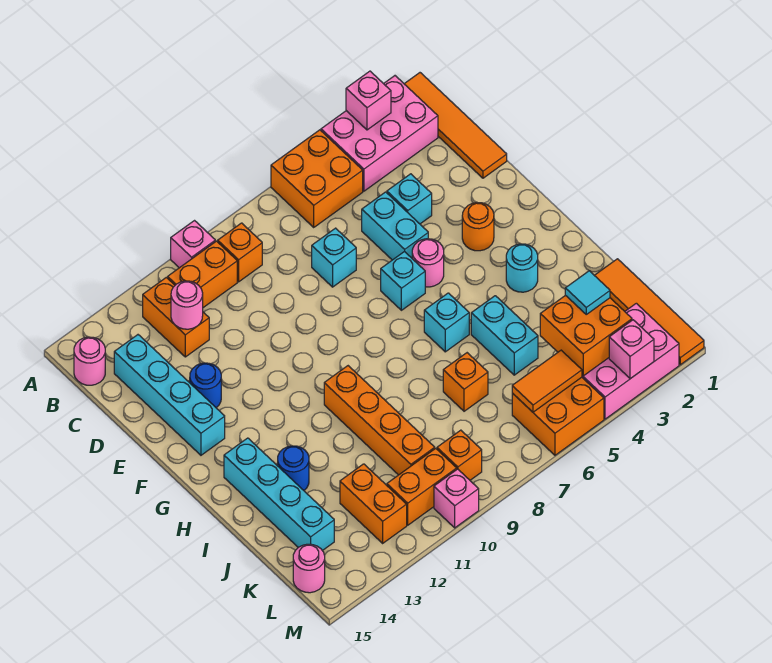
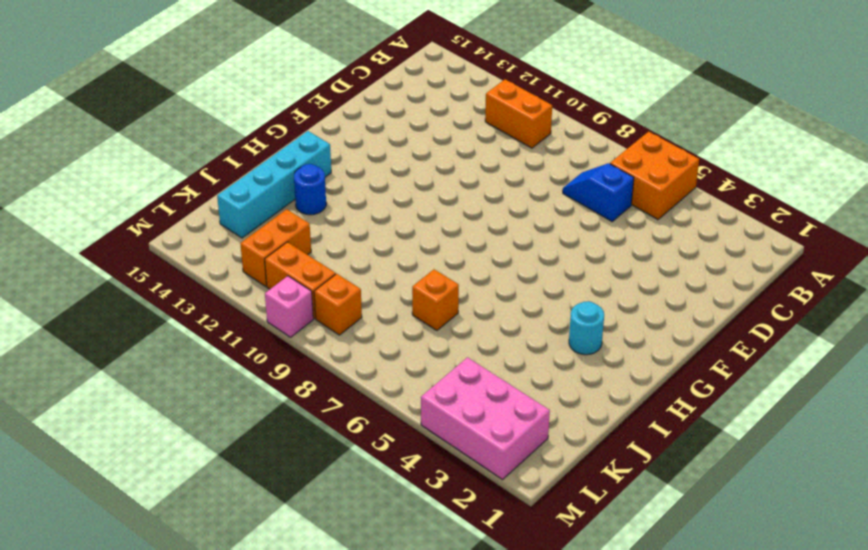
blue slope C6:C7 level 1 top 6 -> none
none -> orange tile A1:D1 level 1
none -> pink brick A2:B4 level 1
none -> pink brick A10 level 1
none -> orange brick B9 level 1

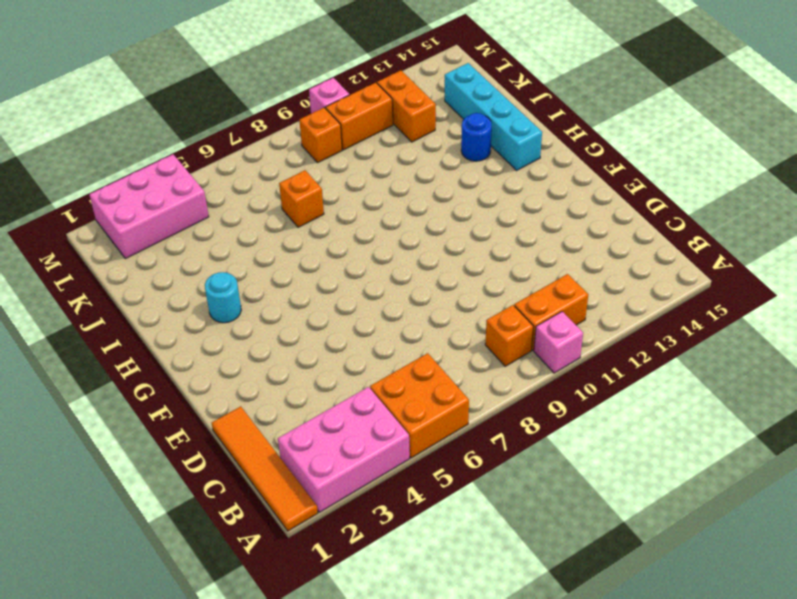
none -> orange brick B12:C12 level 1
none -> pink round brick B15 level 1
none -> cyan brick C14:F14 level 1
none -> cyan brick D4 level 1

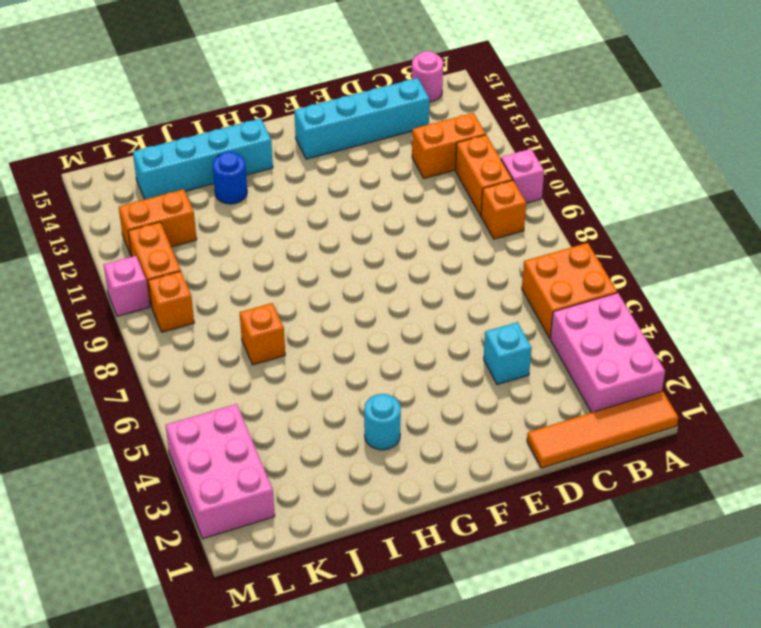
none -> cyan brick D5:E5 level 1
none -> cyan brick D7 level 1
none -> blue round brick E13 level 1
none -> orange round brick F3 level 1

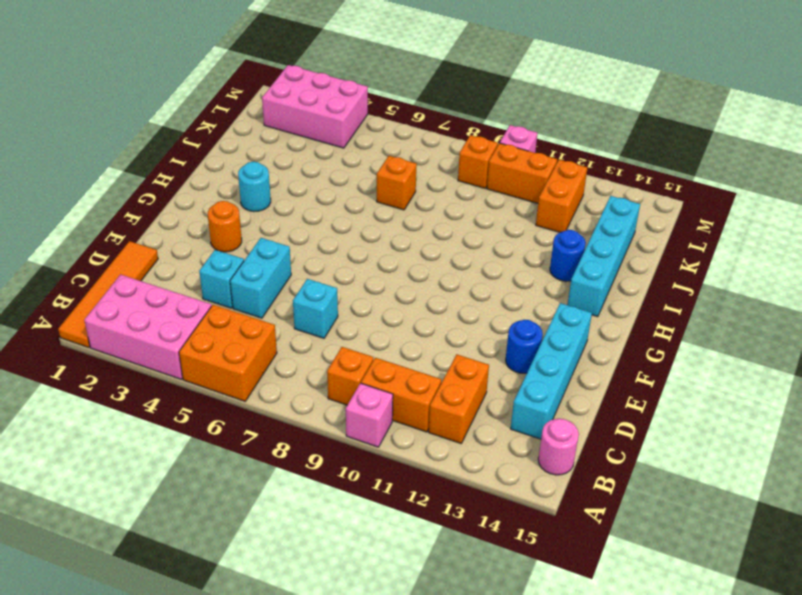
none -> pink round brick F5 level 1
none -> cyan brick F6 level 1
none -> cyan brick H6 level 1
none -> orange brick H10:K10 level 1

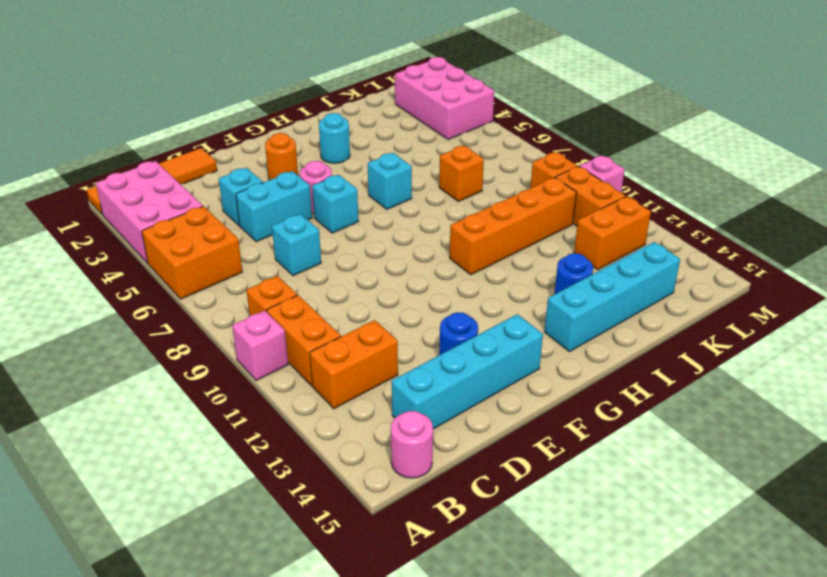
none -> cyan brick I5:J5 level 1
none -> orange tile J1:M1 level 1
none -> orange brick L5:M6 level 1
none -> pink round brick L15 level 1

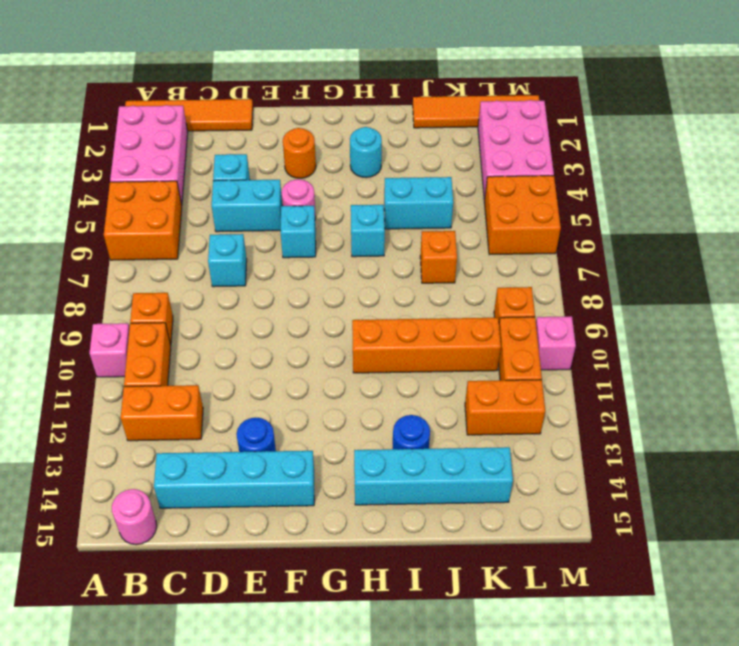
none -> pink round brick L15 level 1
none -> pink brick A3 level 2
none -> pink round brick C12 level 2
none -> orange brick K3:L4 level 2

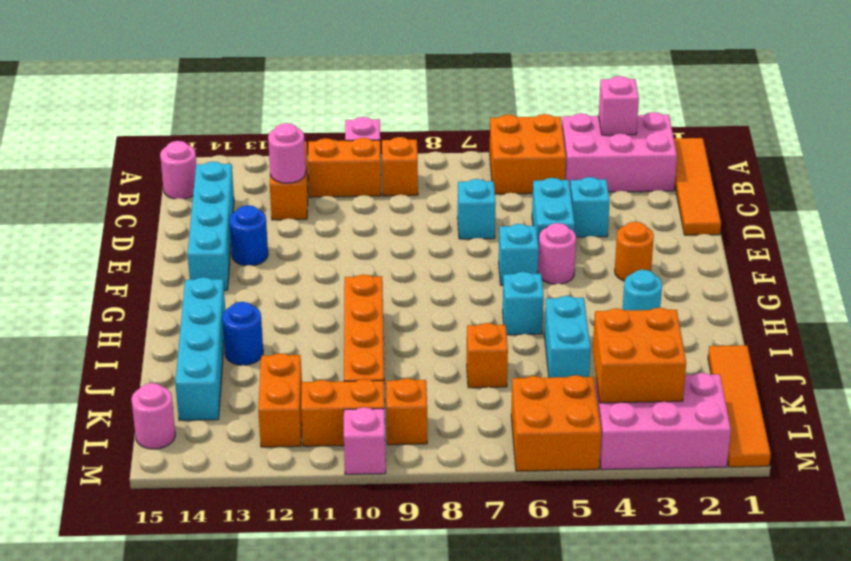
none -> orange tile L5:L6 level 2
none -> pink brick M3 level 2
none -> cyan tile K3 level 3

